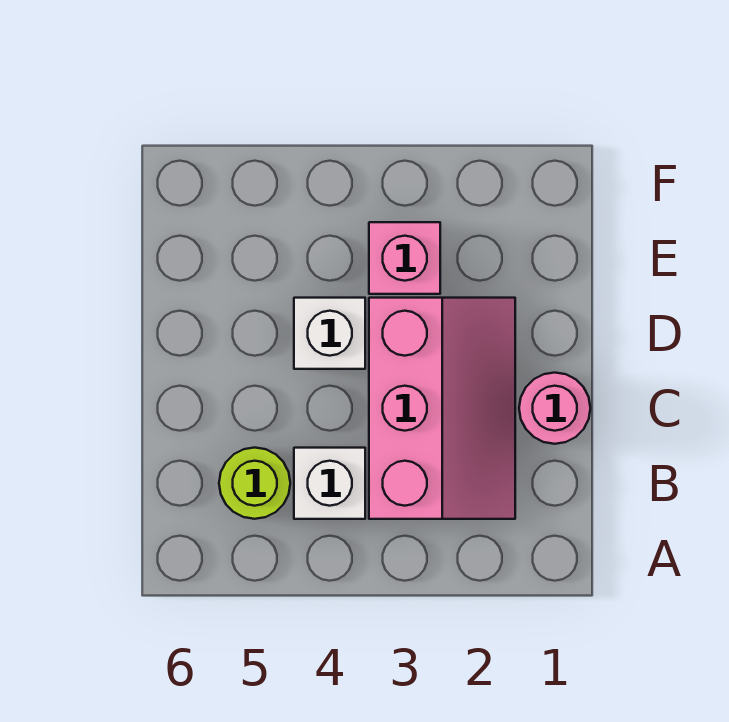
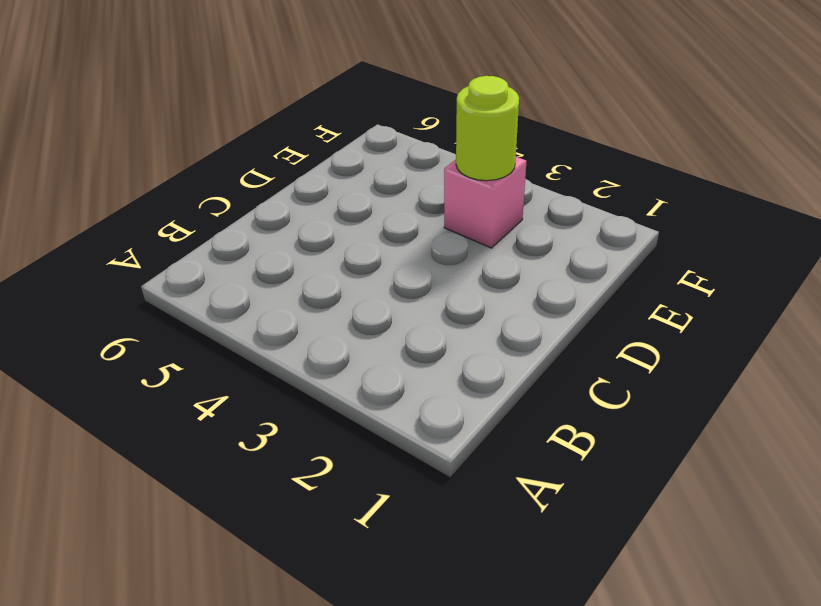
lime round brick E3 level 2 -> lime round brick B5 level 1
none -> pink slope B2:D3 level 1 top 3
none -> white brick B4 level 1

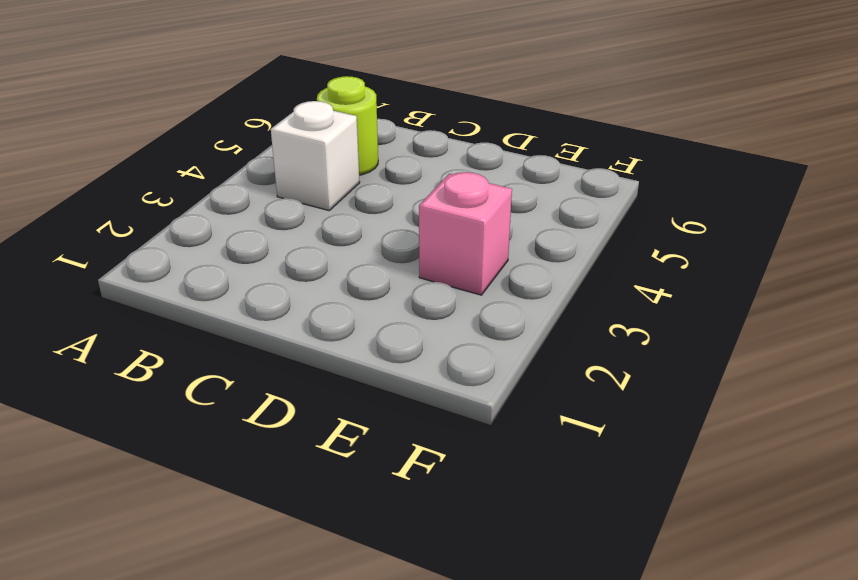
none -> pink slope B2:D3 level 1 top 3
none -> pink round brick C1 level 1

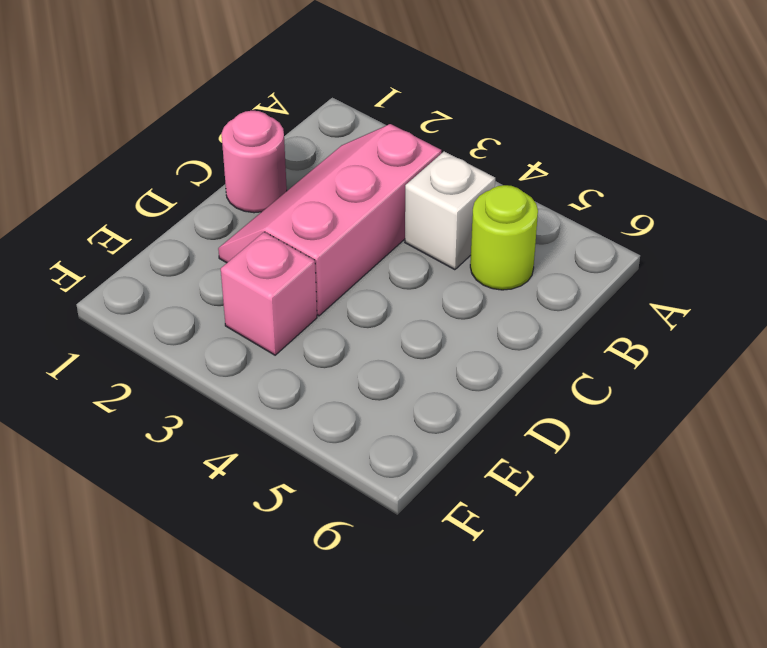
none -> white brick D4 level 1

